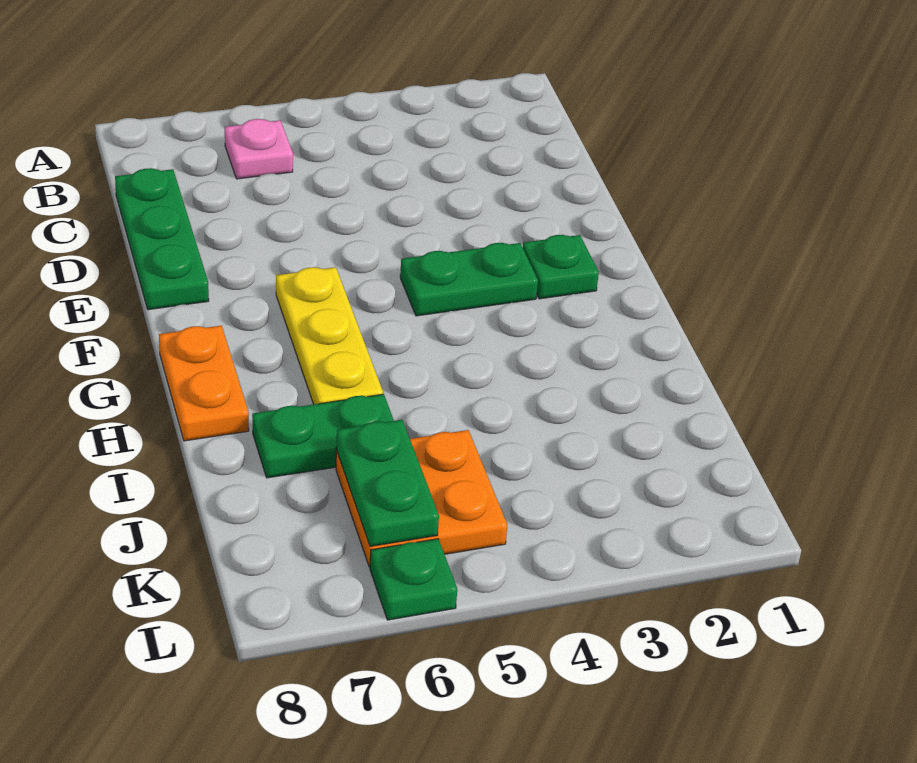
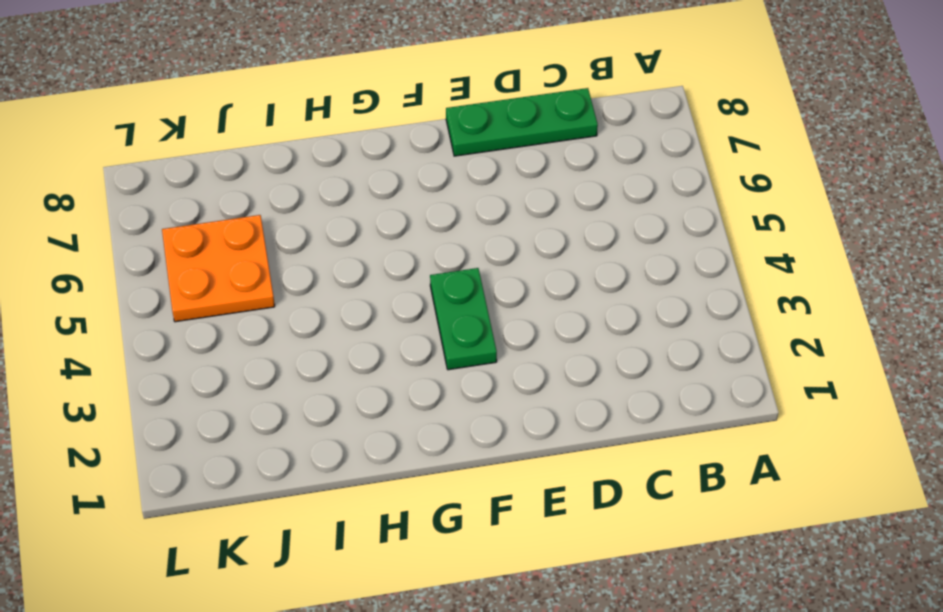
none -> pink plate B6 level 1
none -> green plate F2 level 1

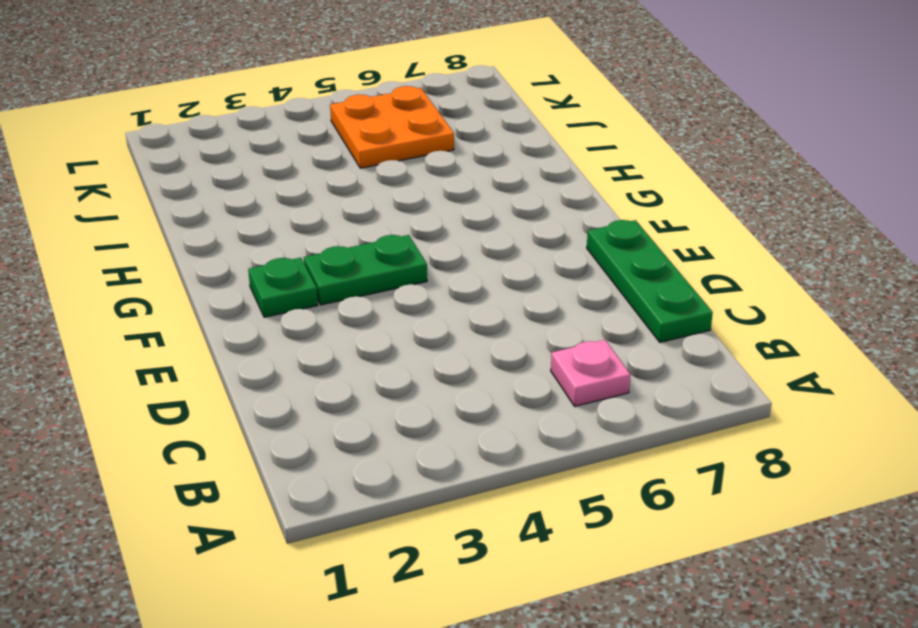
none -> yellow plate F6:H6 level 1
none -> orange plate G8:H8 level 1

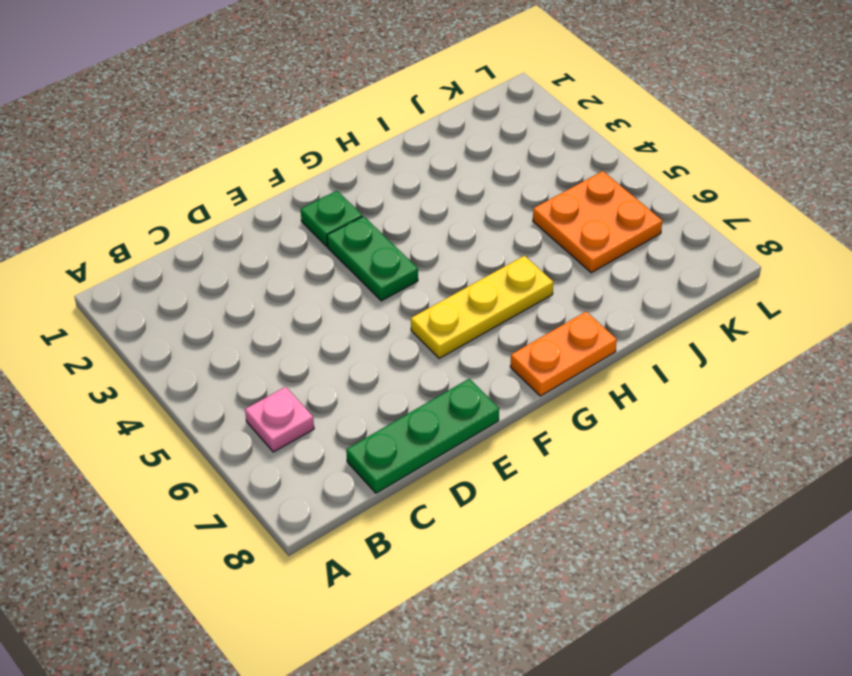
none -> green plate I6:I7 level 1
none -> green plate L6 level 1

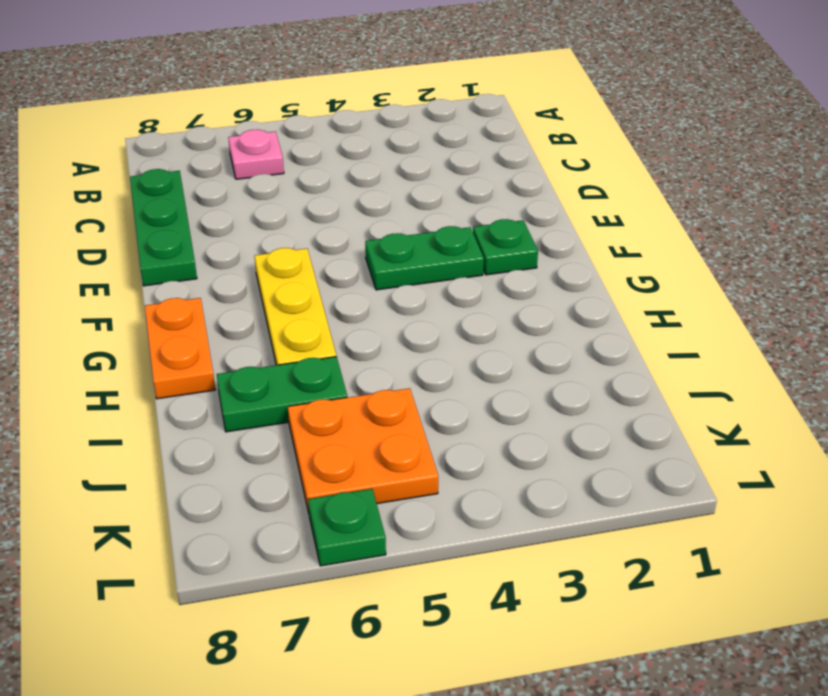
none -> green plate J6:K6 level 2

